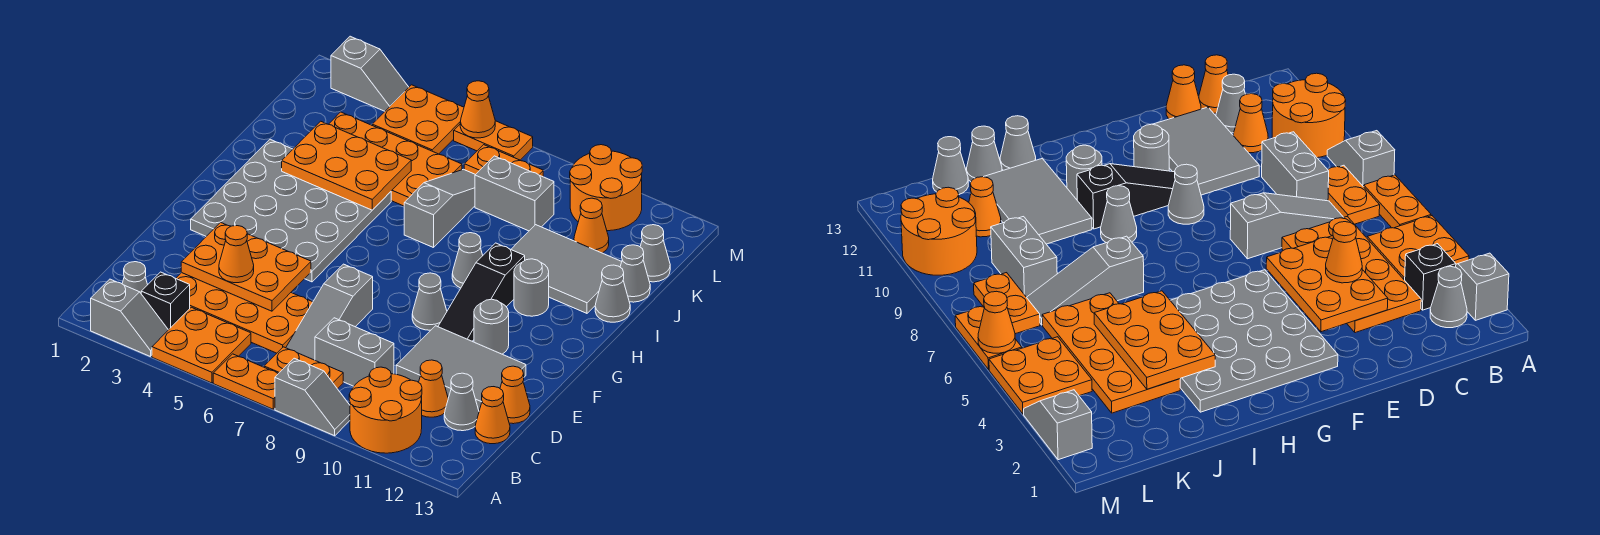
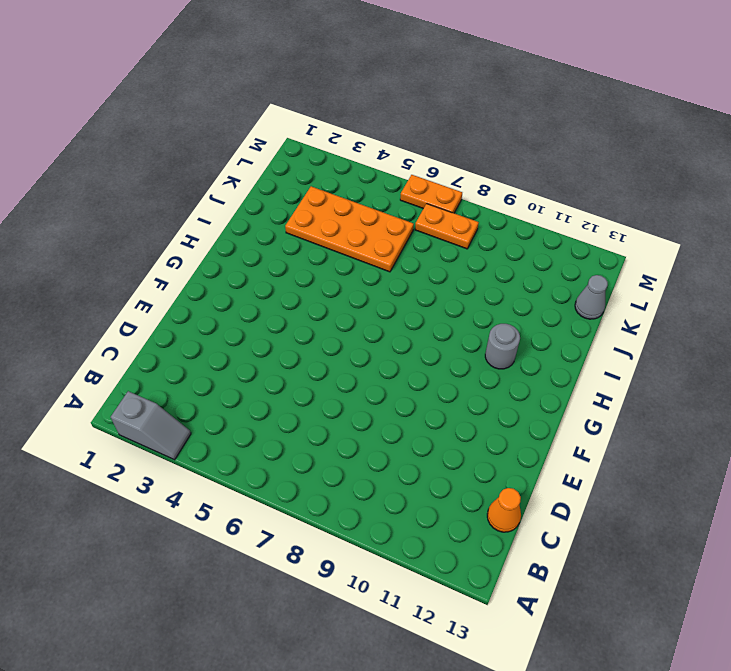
none -> orange plate A4:B5 level 1
none -> orange plate A6:A7 level 1
none -> grey slope A8:A9 level 1 top 8
none -> orange round brick A10:B11 level 1

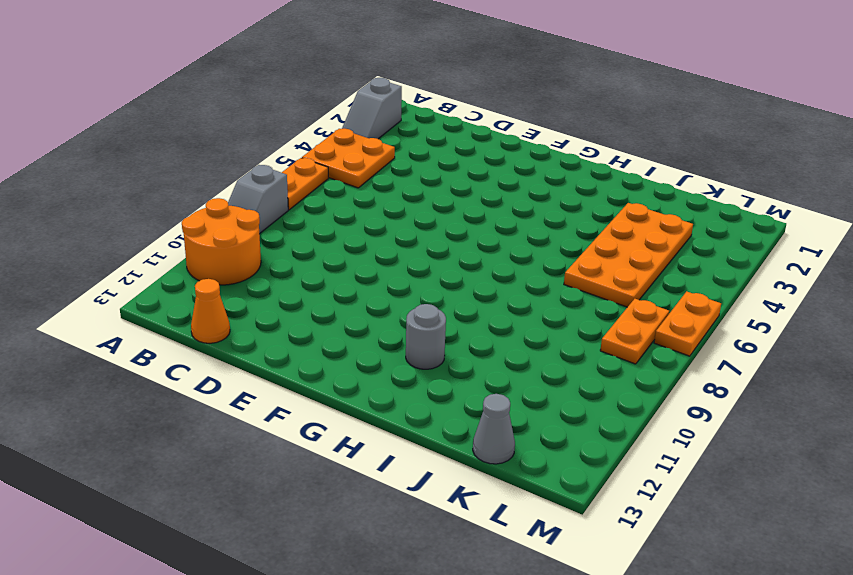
none -> grey cone B2 level 1
none -> black brick B3 level 1
none -> orange plate B7:B8 level 1
none -> orange plate C3:D6 level 1

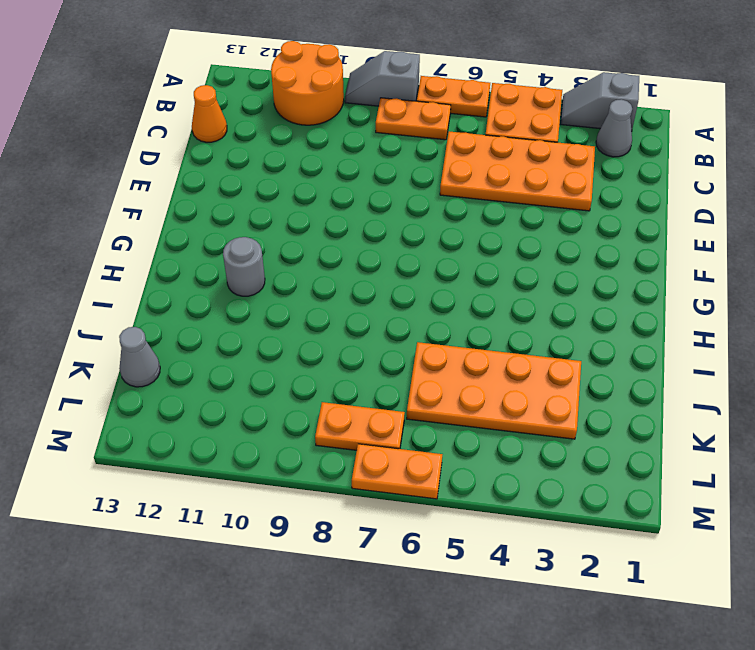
none -> black brick B3 level 1
none -> grey slope C7:E7 level 1 top E
none -> grey brick C8:C9 level 1
none -> orange cone C11 level 1

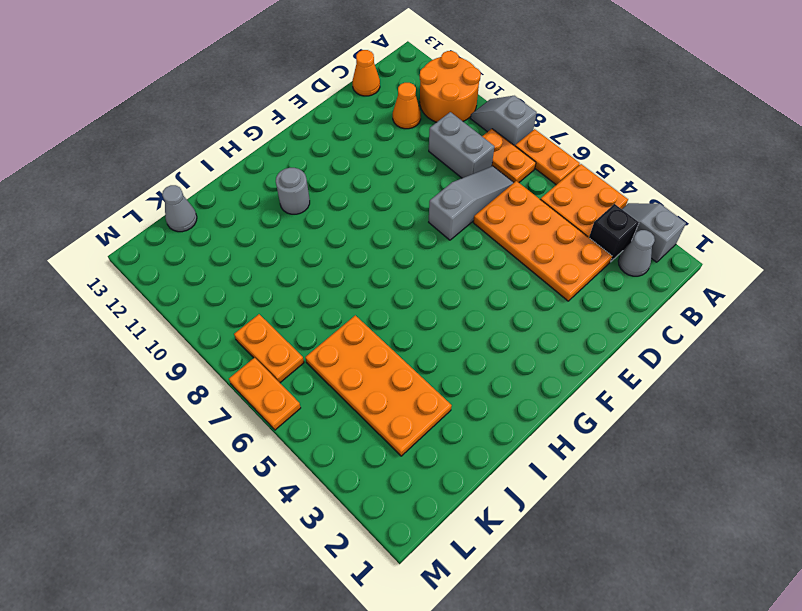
none -> grey cone C12 level 1
none -> grey tile D10:E12 level 1
none -> orange cone D13 level 1
none -> grey plate F2:I5 level 1

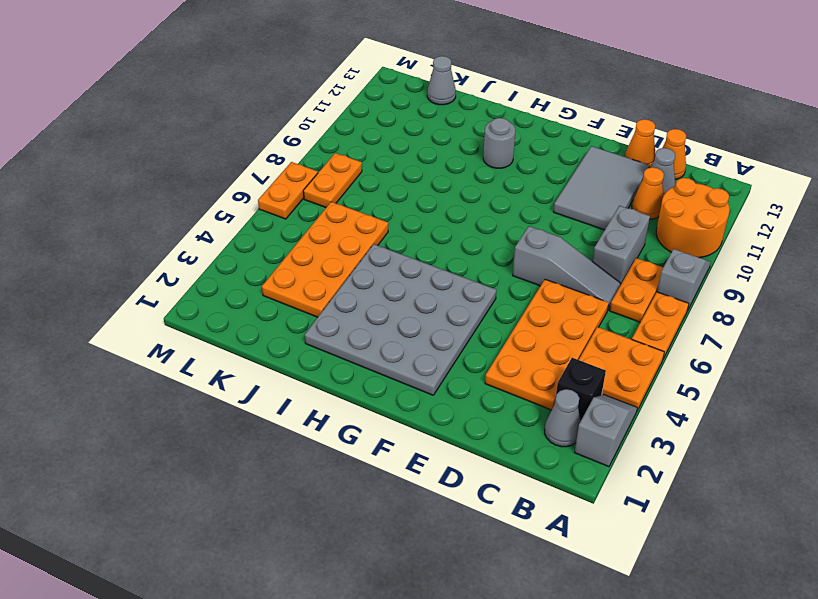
none -> grey cone F9 level 1
none -> black slope F10:H10 level 1 top H
none -> grey round brick F11 level 1
none -> grey cone H9 level 1

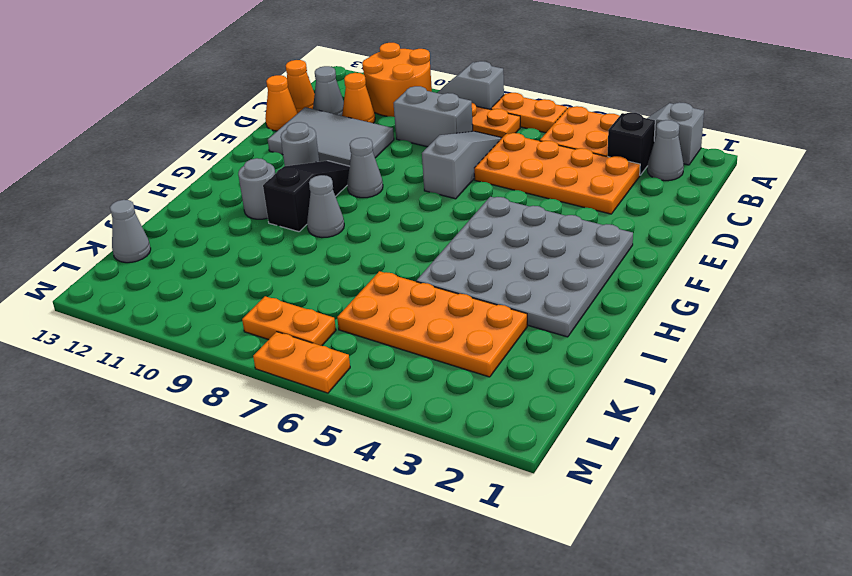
none -> grey slope I7:K7 level 1 top I
none -> grey tile I10:J12 level 1
none -> grey cone I13 level 1
none -> grey cone J13 level 1

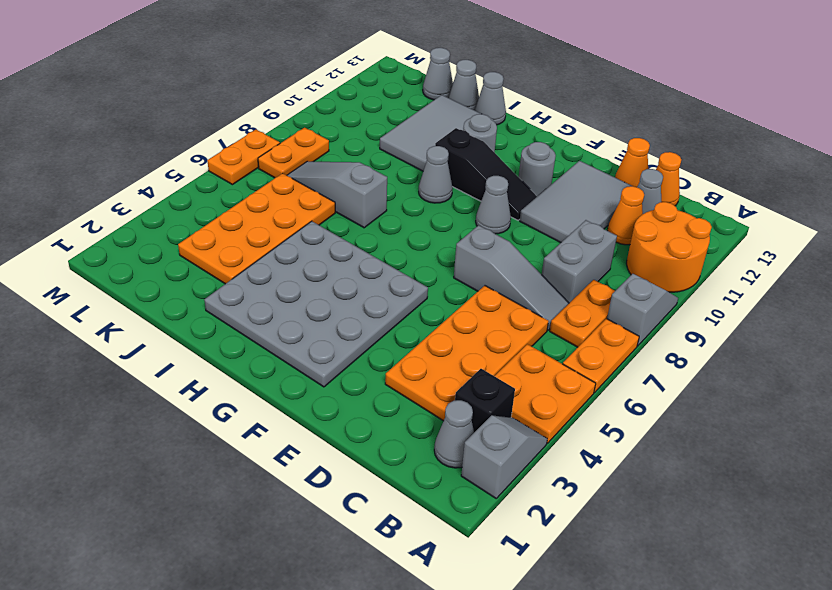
none -> grey brick K8:K9 level 1
none -> orange cone K11 level 1
none -> orange plate L4:M5 level 1
none -> orange round brick L10:M11 level 1

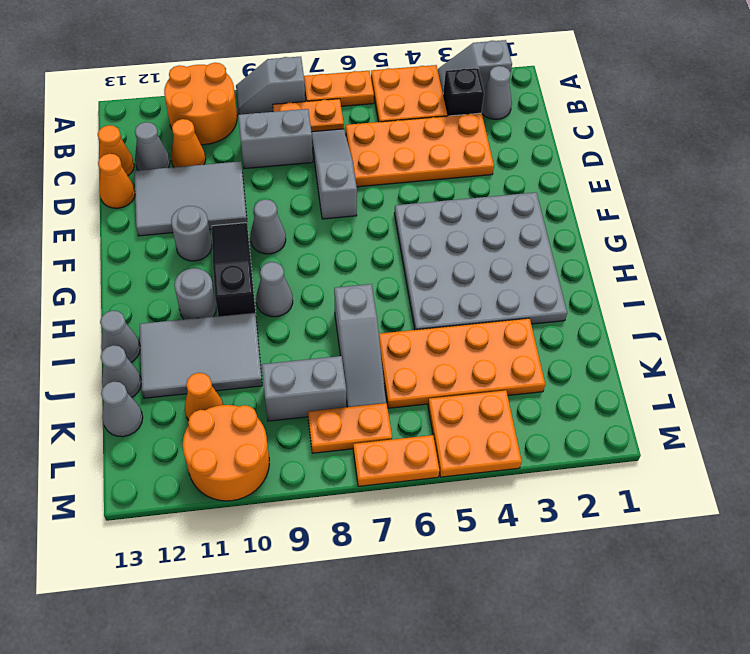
none -> grey slope M2:M3 level 1 top 2
none -> orange plate D3:E5 level 2
none -> orange plate I3:J5 level 2
none -> orange cone M6 level 2

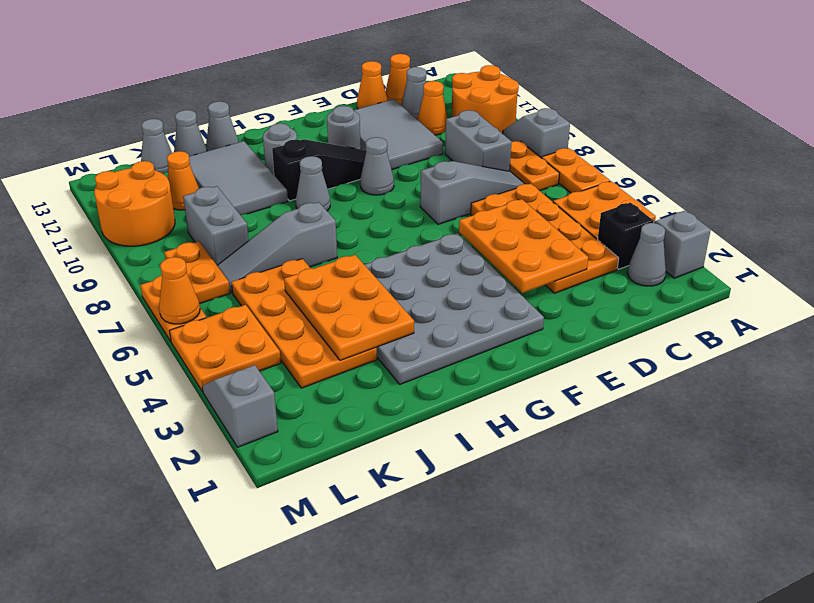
none -> orange cone D4 level 3

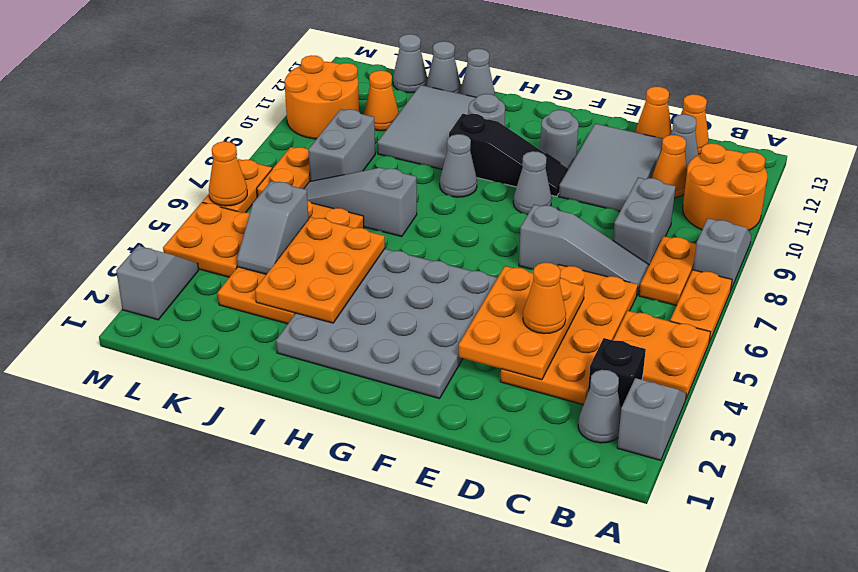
grey slope K4:K5 level 2 top 5 -> none

